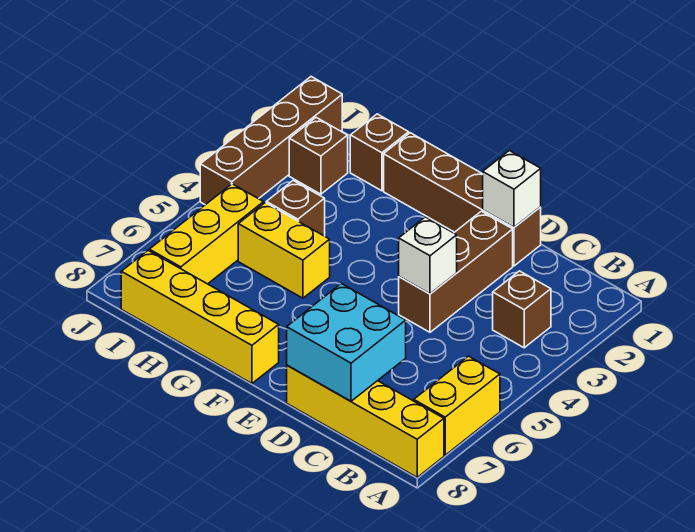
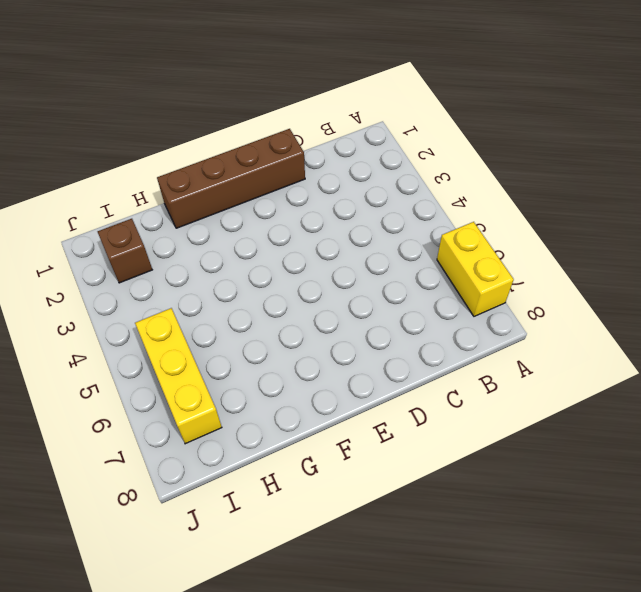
none -> yellow brick A8:D8 level 1
none -> brown brick B3 level 1
none -> brown brick D2:D4 level 1

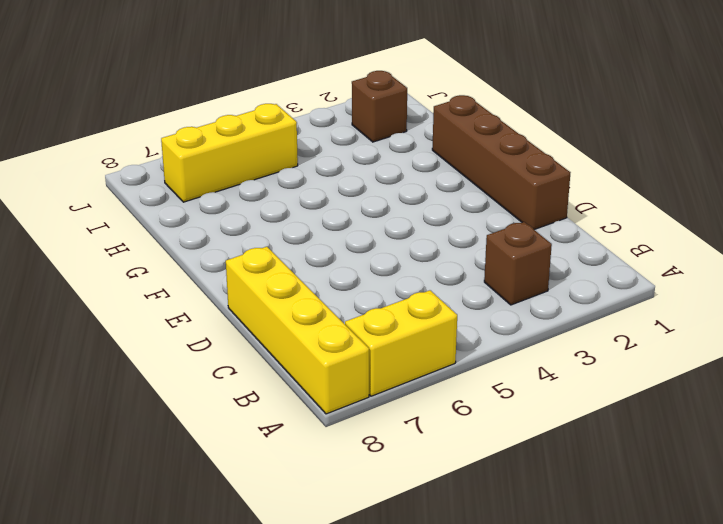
none -> brown brick D2:D4 level 1
none -> yellow brick F8:I8 level 1
none -> yellow brick G5:H5 level 1

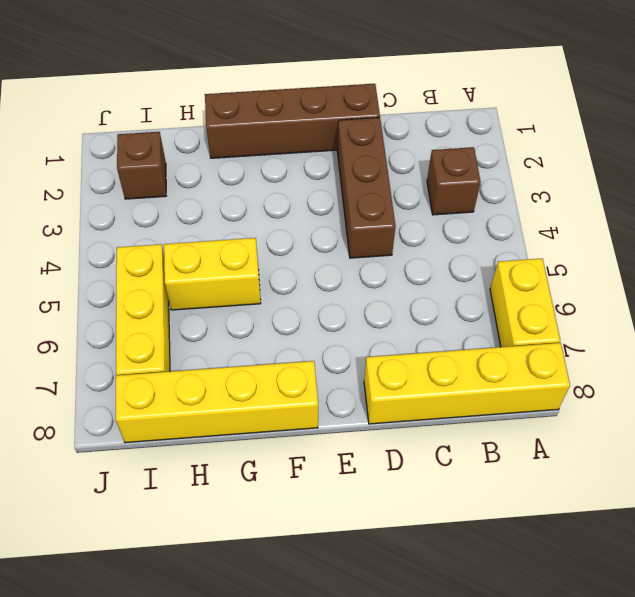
none -> brown brick H1 level 1
none -> brown brick H4 level 1
none -> brown brick J1:J4 level 1

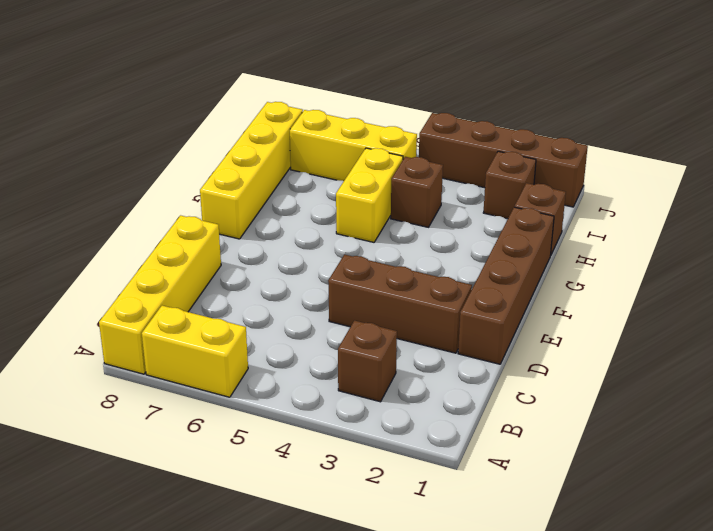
none -> cyan brick C7:D8 level 2
none -> white brick D1 level 2
none -> white brick D4 level 2

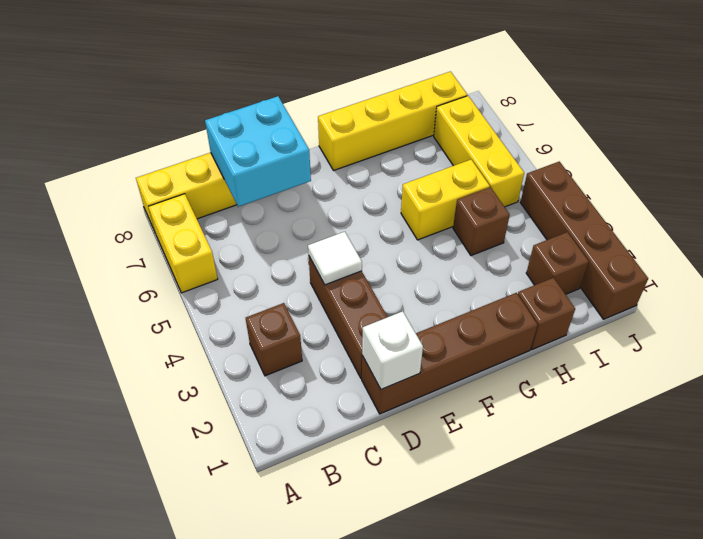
white tile D4 level 2 -> white brick D4 level 2

